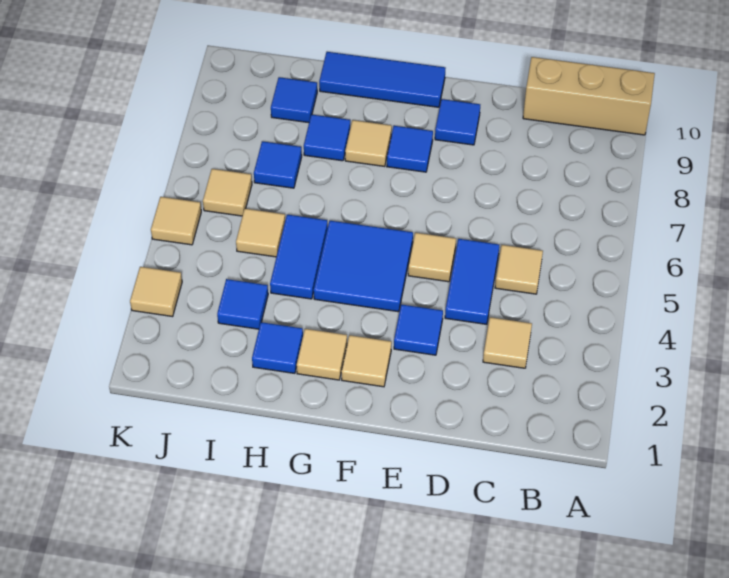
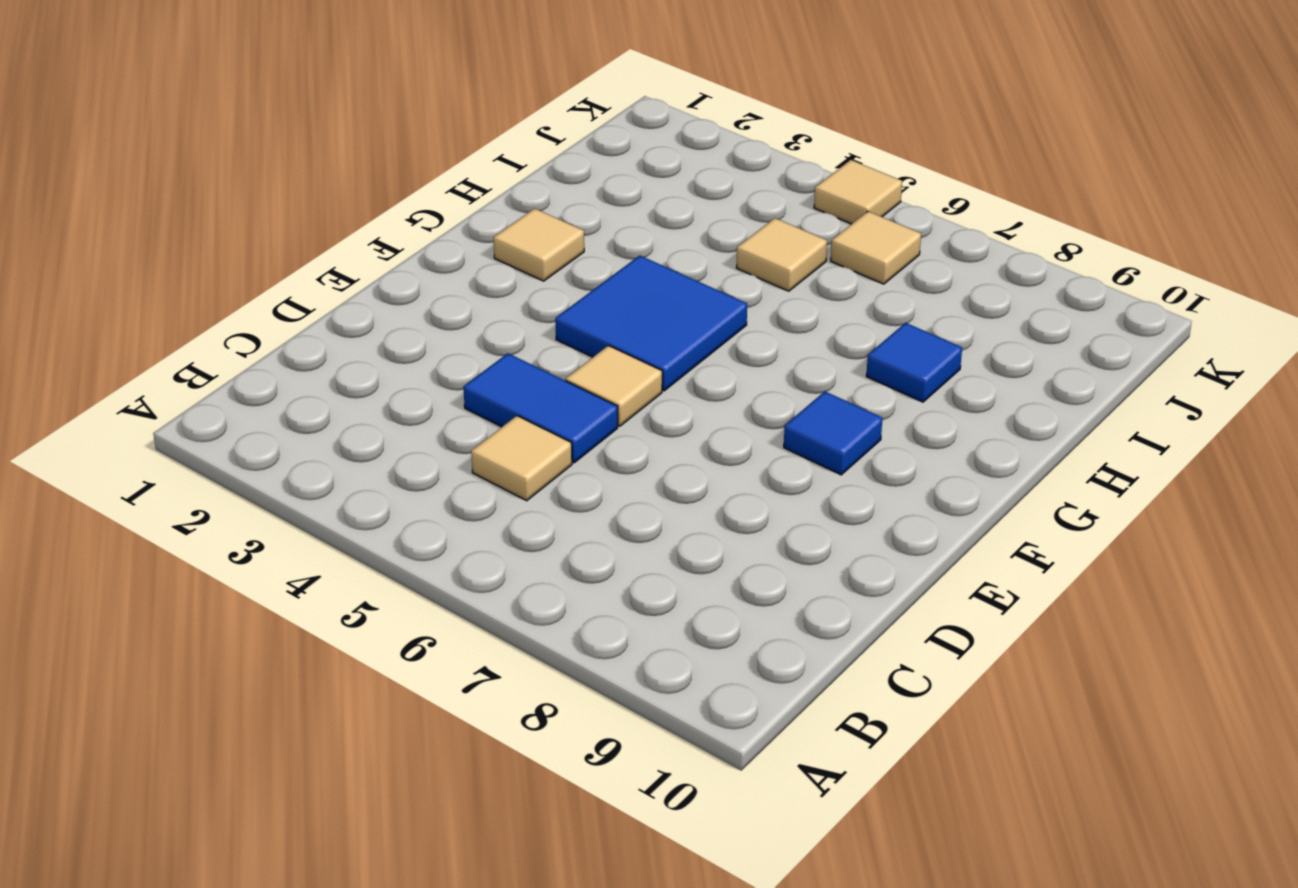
none -> tan brick A10:C10 level 1
none -> tan tile C3 level 1
none -> blue tile E3 level 1

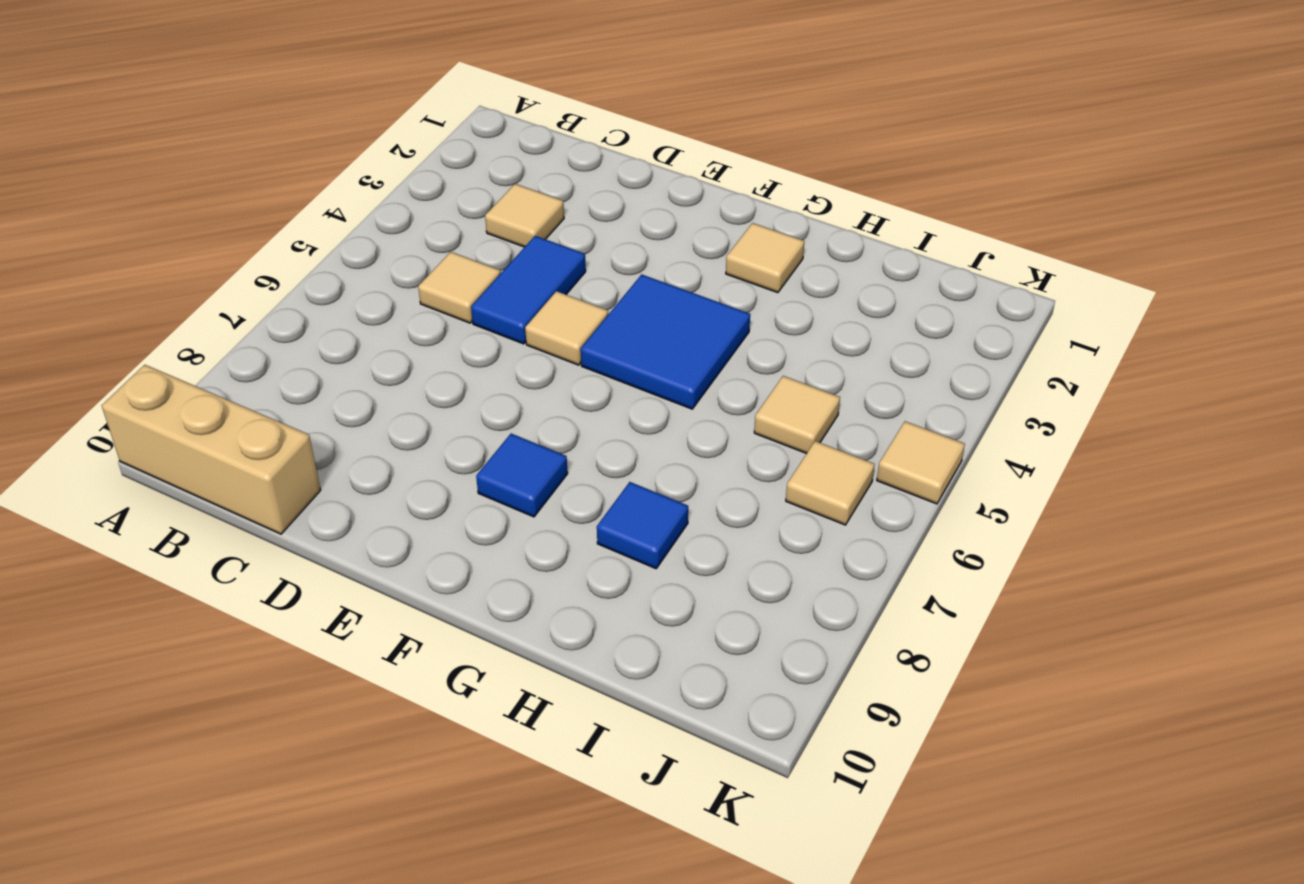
none -> blue tile E3 level 1
none -> blue tile E9 level 1
none -> tan tile F2 level 1

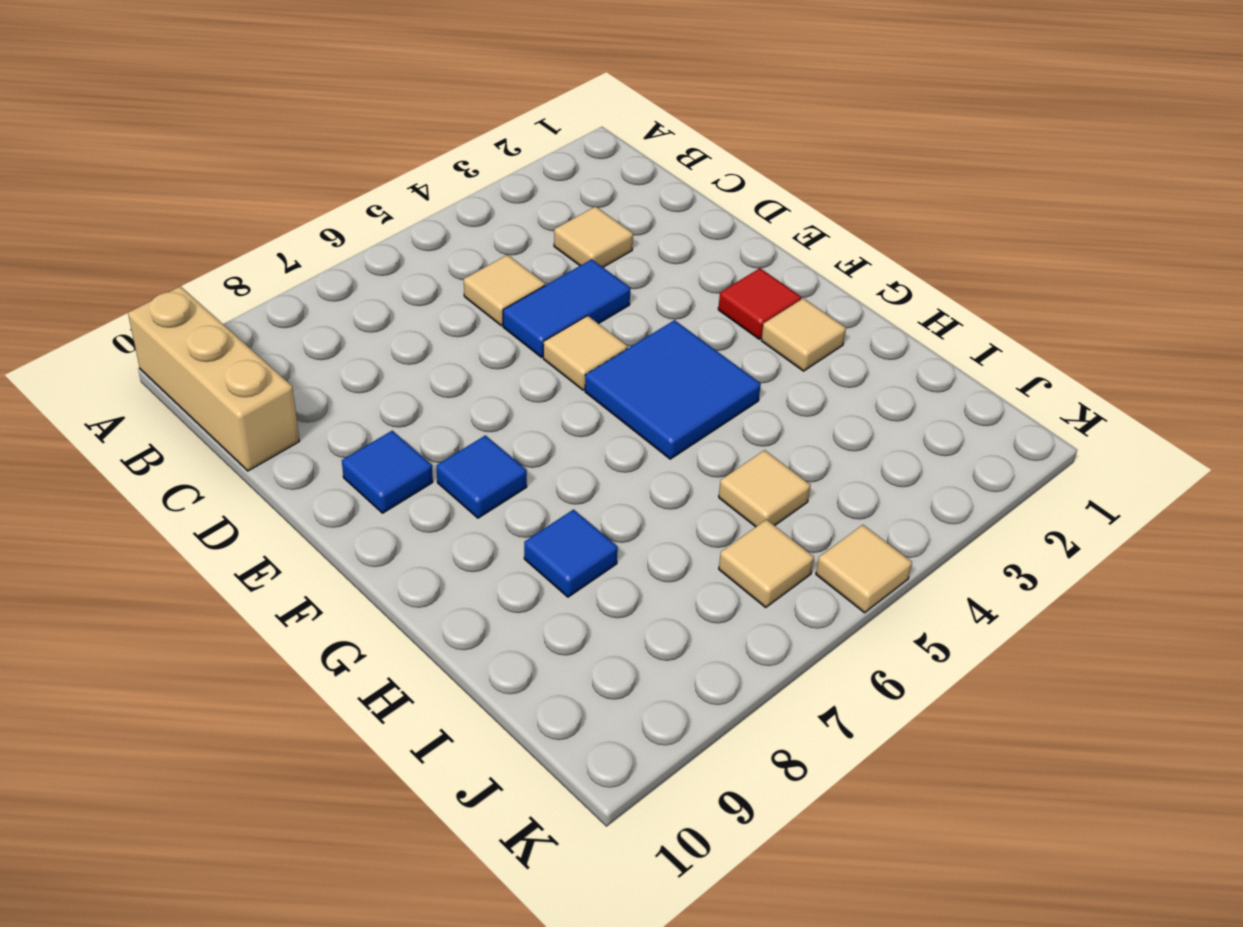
red tile F2 level 1 -> tan tile F2 level 1
none -> blue tile E3 level 1
none -> blue tile F10:H10 level 1
none -> tan tile G8 level 1

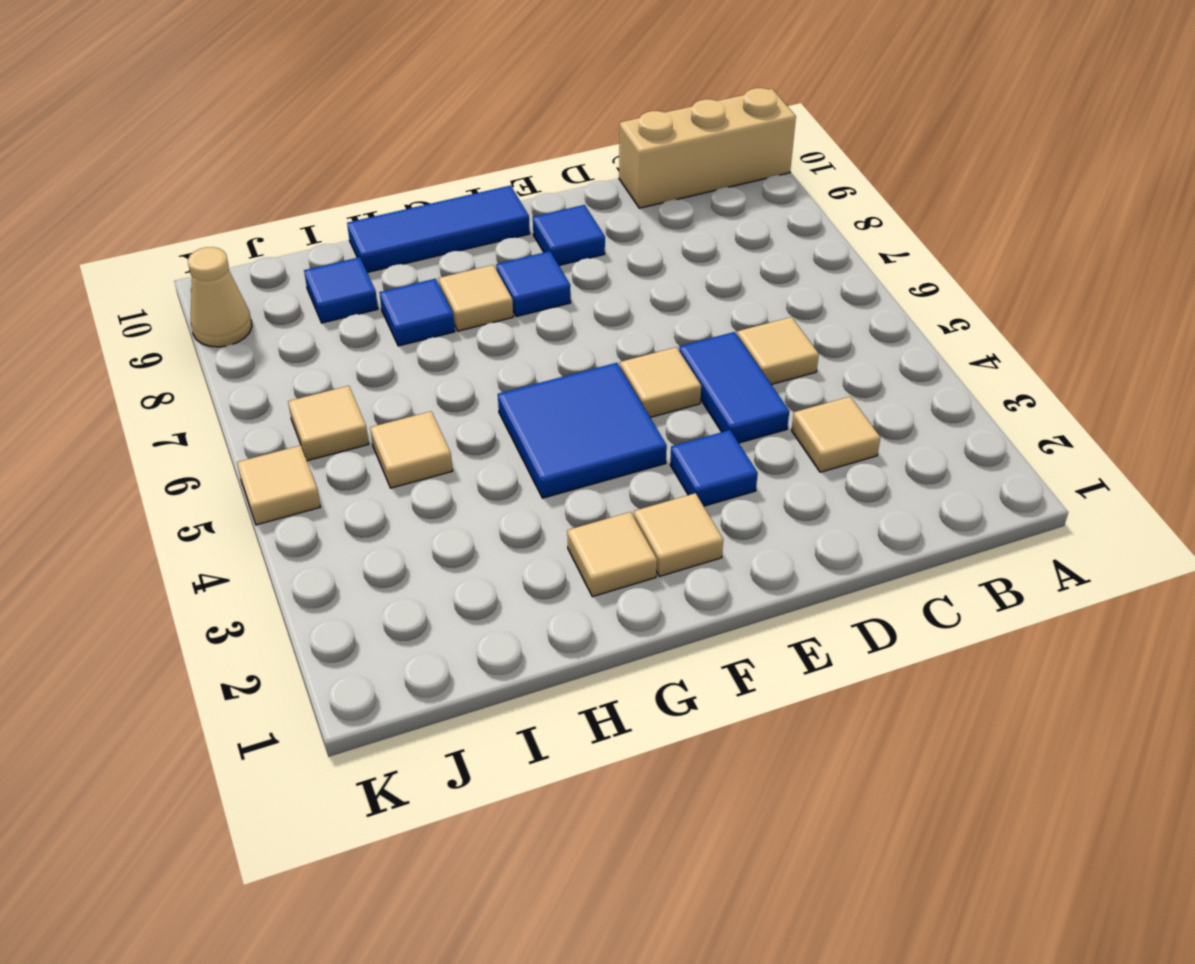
tan cone K9 level 1 -> none
none -> blue tile H2 level 1
none -> blue tile H4:H5 level 1
none -> blue tile I3 level 1

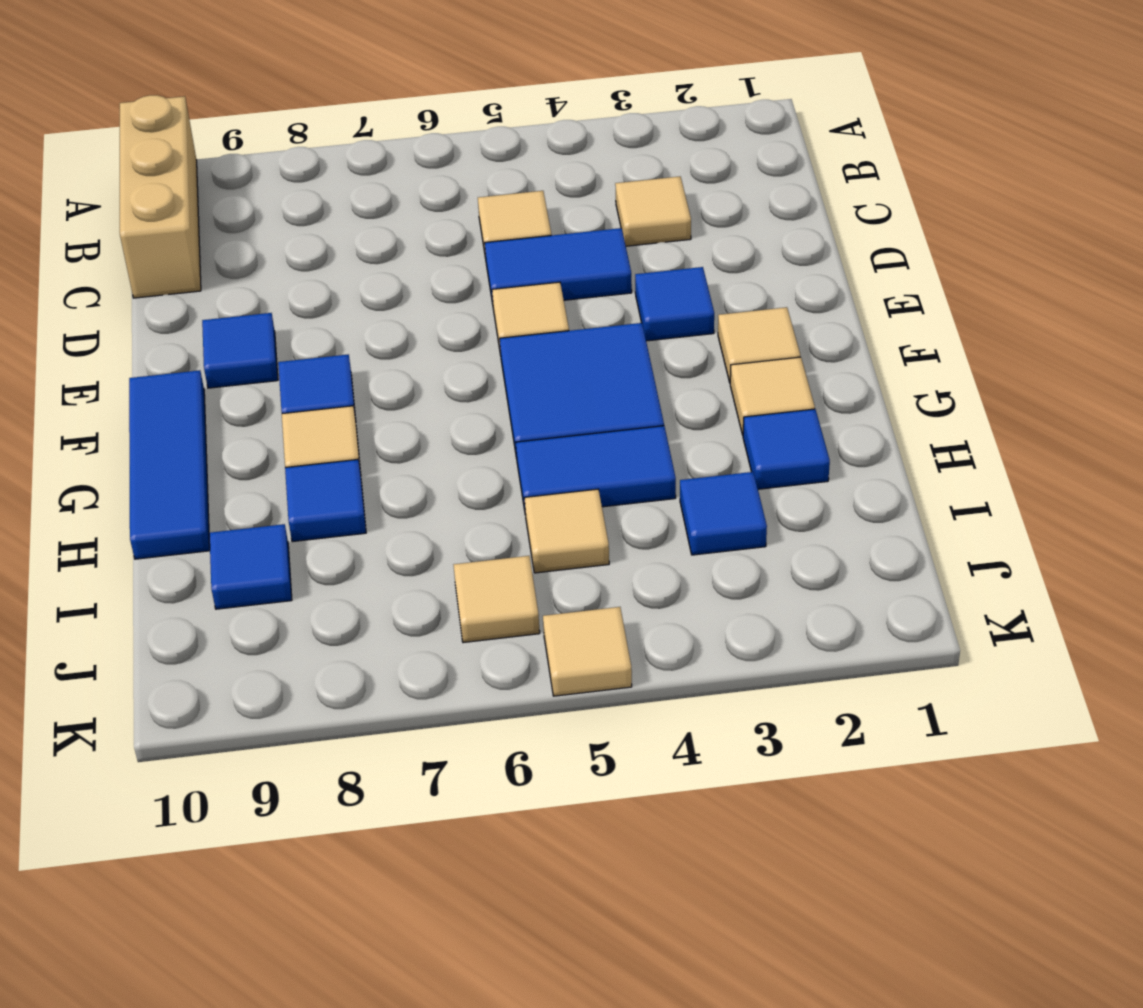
none -> blue tile I7 level 1
none -> tan tile K3 level 1

